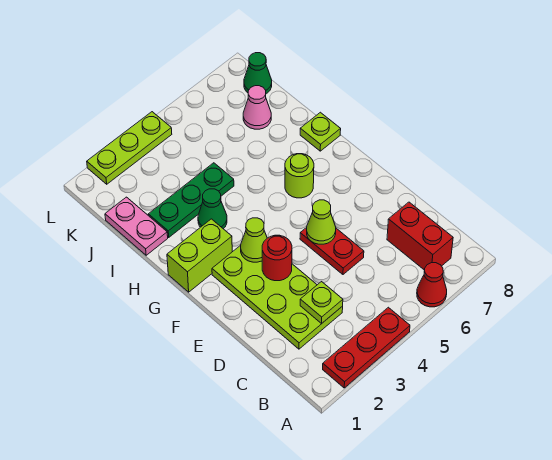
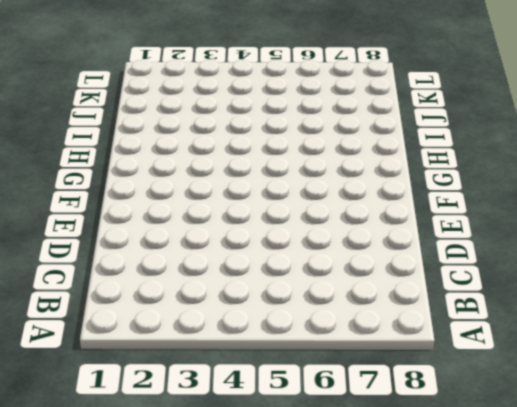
none -> red plate A2:A4 level 1
none -> red cone A6 level 1
none -> red brick B7:C7 level 1

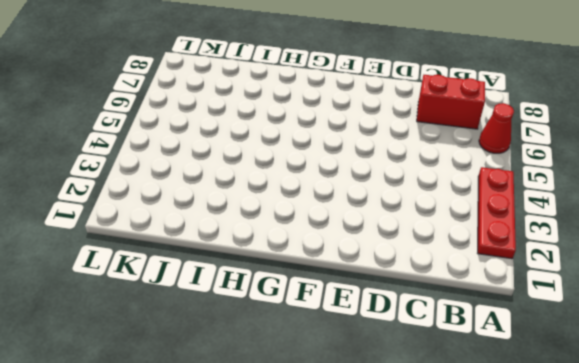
none -> lime plate C2:F3 level 1
none -> red plate D5:E5 level 1
none -> lime brick G1:G2 level 1

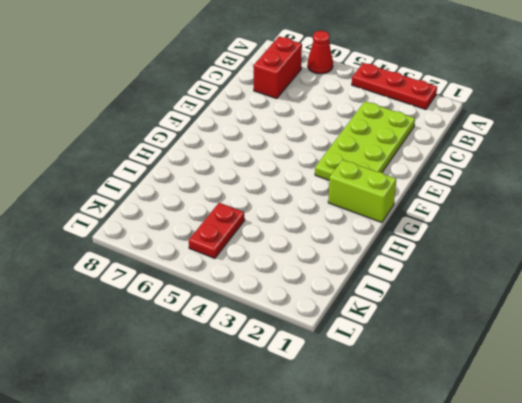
red plate J5:K5 level 1 -> red plate D5:E5 level 1
none -> lime round brick G6 level 1
none -> green cone H3 level 1
none -> lime plate H8 level 1

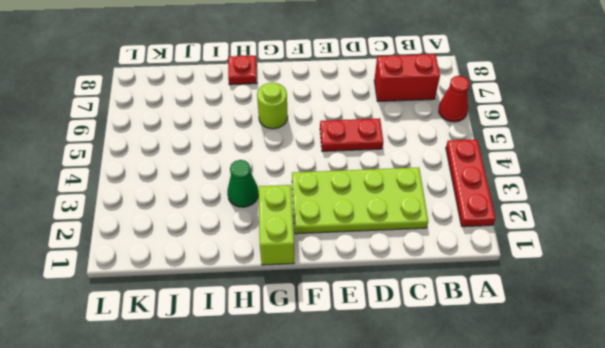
red plate H8 level 1 -> lime plate H8 level 1
none -> pink plate I1:J1 level 1
none -> green plate I2:I4 level 1
none -> pink cone J7 level 1

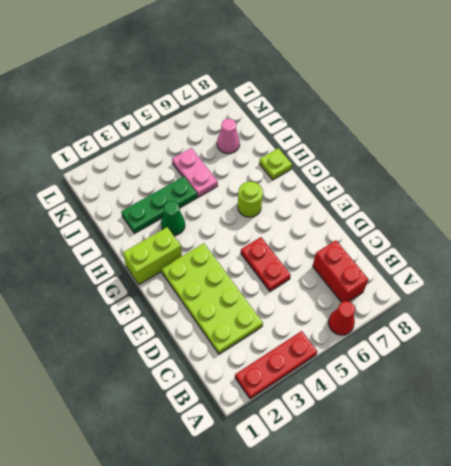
pink plate I5:J5 level 1 -> pink plate I1:J1 level 1
none -> green cone K8 level 1
none -> lime plate L2:L4 level 1
none -> lime plate C3 level 2

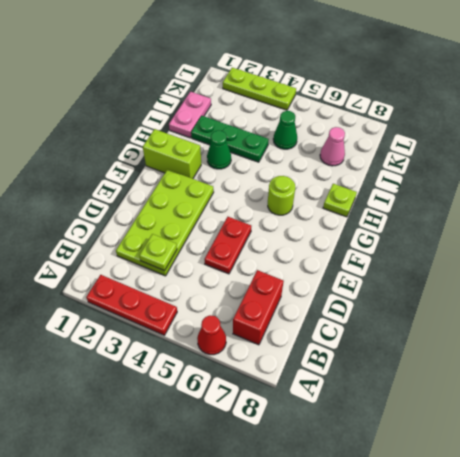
green cone J5 level 1 -> green cone K8 level 1
none -> red round brick E3 level 2
none -> lime cone E5 level 2
none -> lime cone F3 level 2

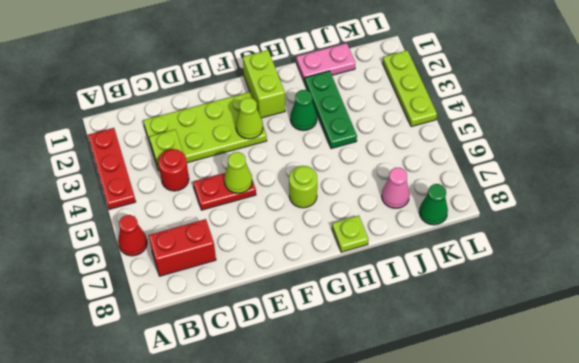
red round brick C4 level 1 -> red round brick E3 level 2

